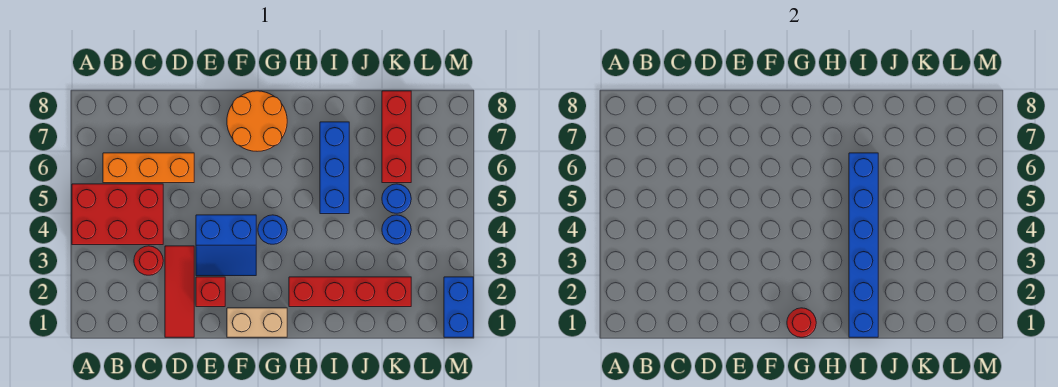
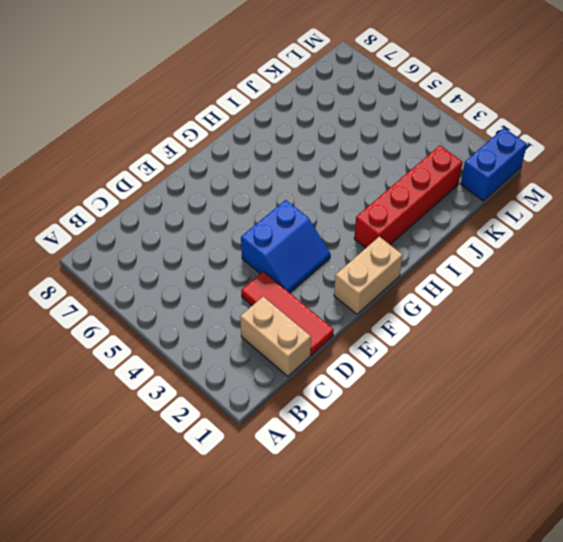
tan brick C1:C2 level 1 -> none
blue brick L1:M1 level 1 -> blue brick M1:M2 level 1
none -> red brick A4:C5 level 1
none -> orange brick B6:D6 level 1
none -> red round brick C3 level 1

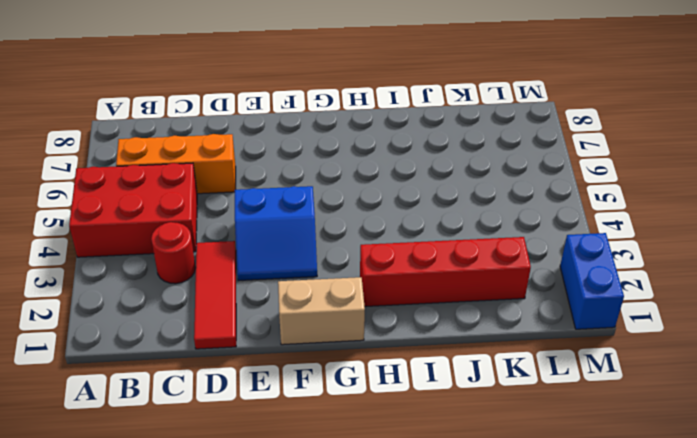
none -> red brick E2 level 1
none -> orange round brick F7:G8 level 1
none -> blue round brick G4 level 1

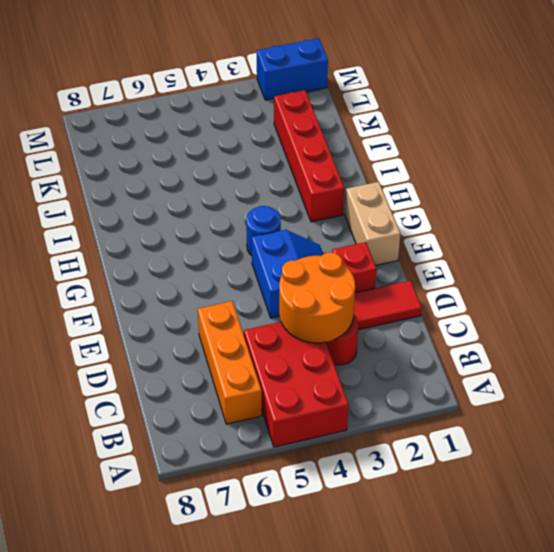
orange round brick C3:D4 level 2 -> orange round brick F7:G8 level 1
none -> blue brick I5:I7 level 1
none -> blue round brick K4 level 1
none -> blue round brick K5 level 1

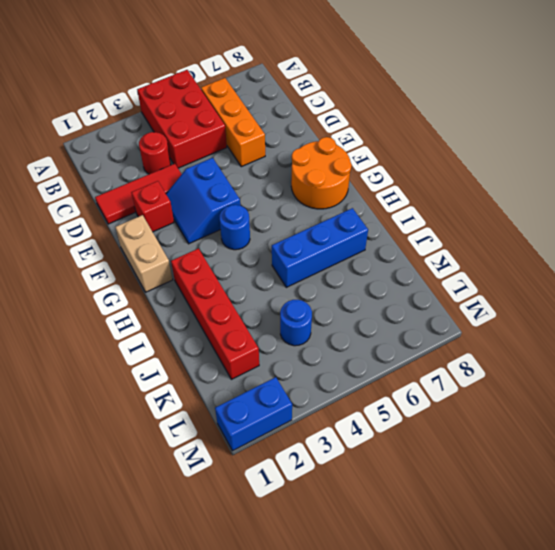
none -> blue round brick K5 level 1
none -> red brick K6:K8 level 1
none -> red round brick G1 level 2

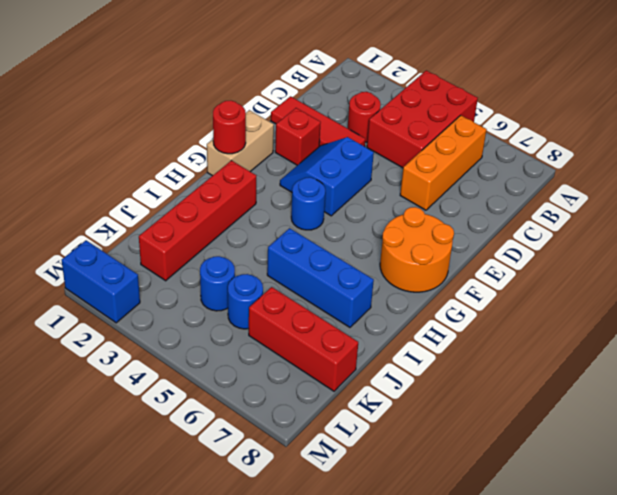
none -> blue brick I1:I6 level 2

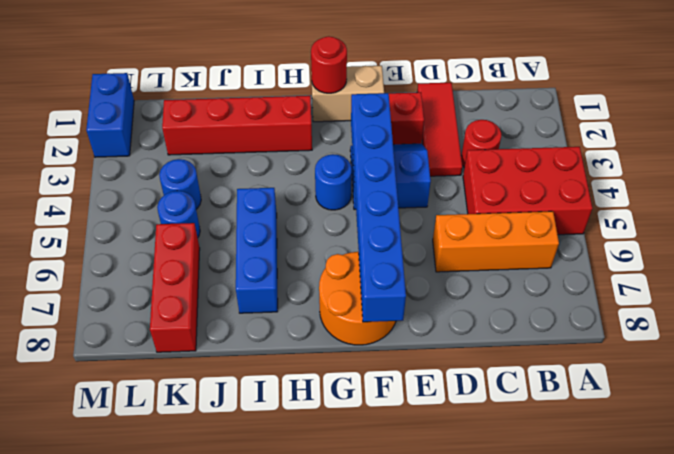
blue brick F3:F8 level 2 -> blue brick I1:I6 level 2

